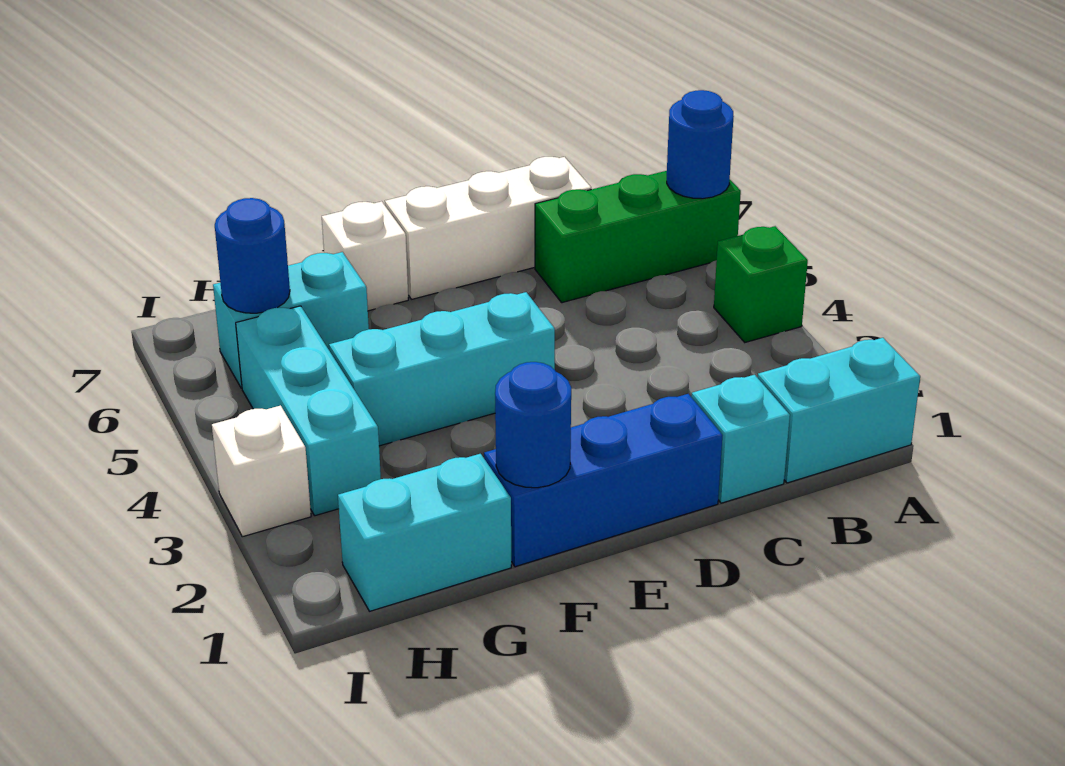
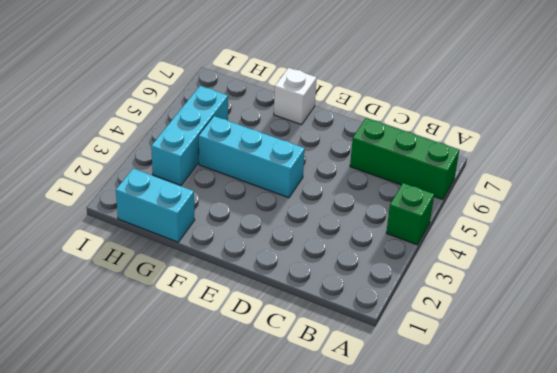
none -> cyan brick A1:B1 level 1
none -> cyan brick C1 level 1
none -> white brick C7:E7 level 1

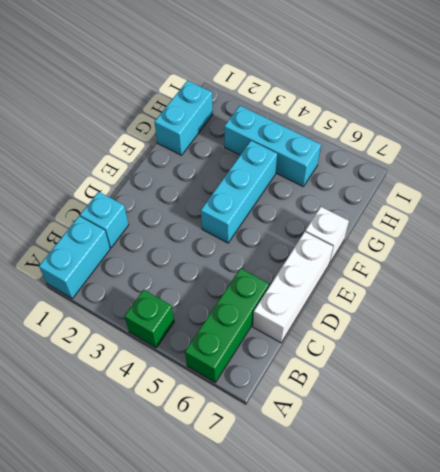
none -> blue brick D1:F1 level 1
none -> cyan brick G6:H6 level 1
none -> white brick I3 level 1

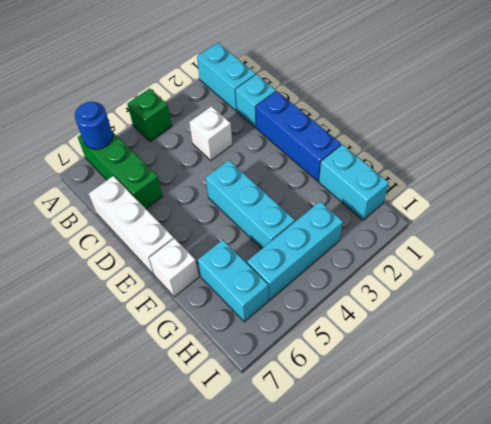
white brick C3 level 1 -> white brick I3 level 1
none -> blue round brick F1 level 2
none -> blue round brick H6 level 2

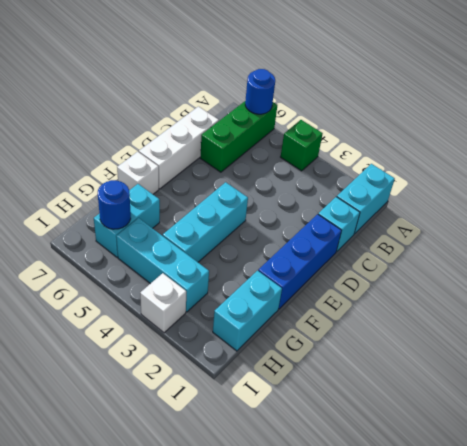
none -> blue round brick F1 level 2

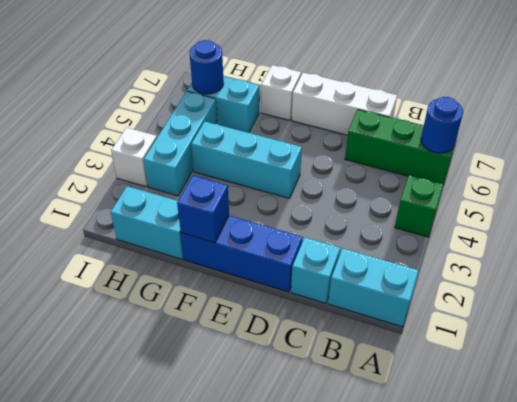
blue brick F1 level 2 -> blue round brick F1 level 2

